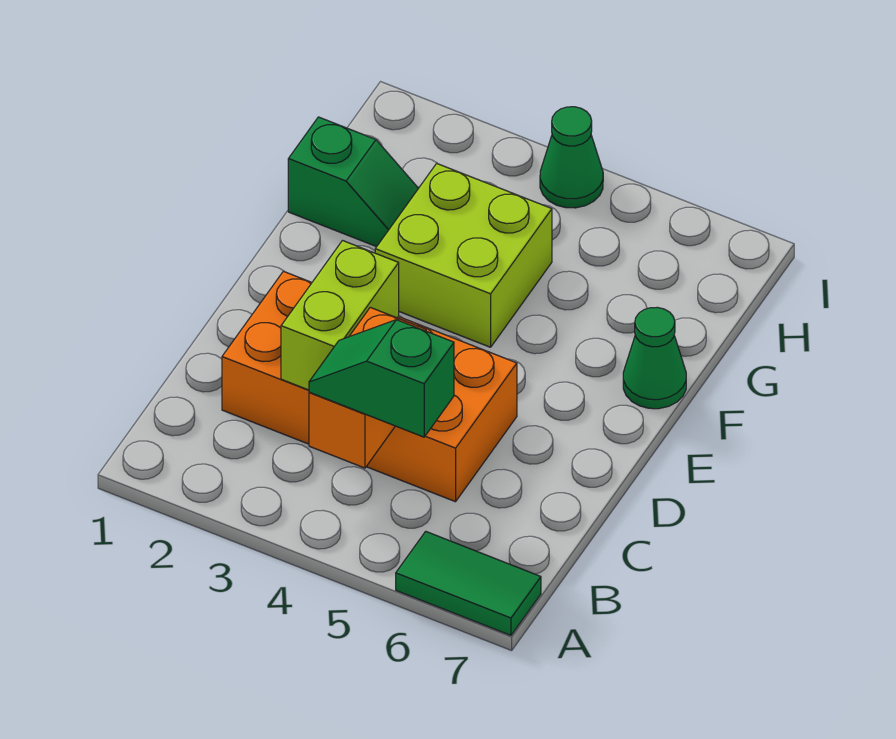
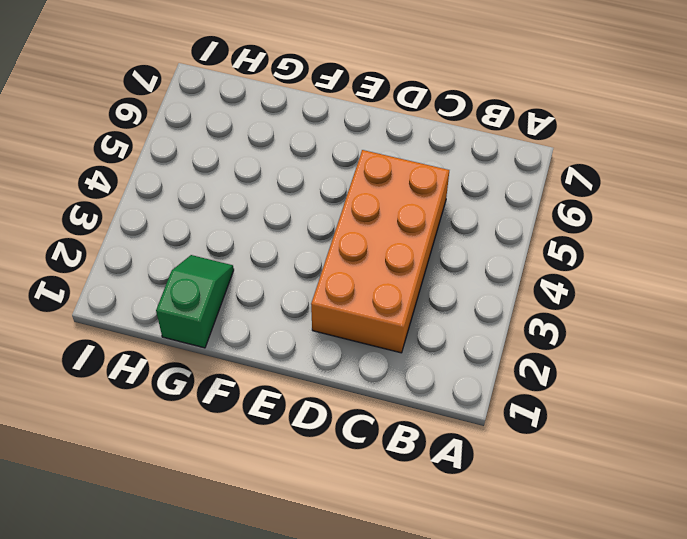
none -> green tile A6:A7 level 1
none -> lime brick F3:G4 level 1

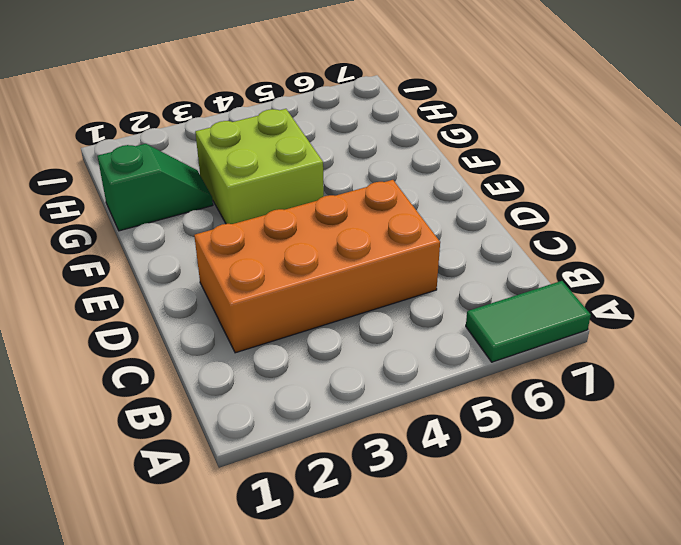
none -> green cone F7 level 1
none -> green cone I4 level 1

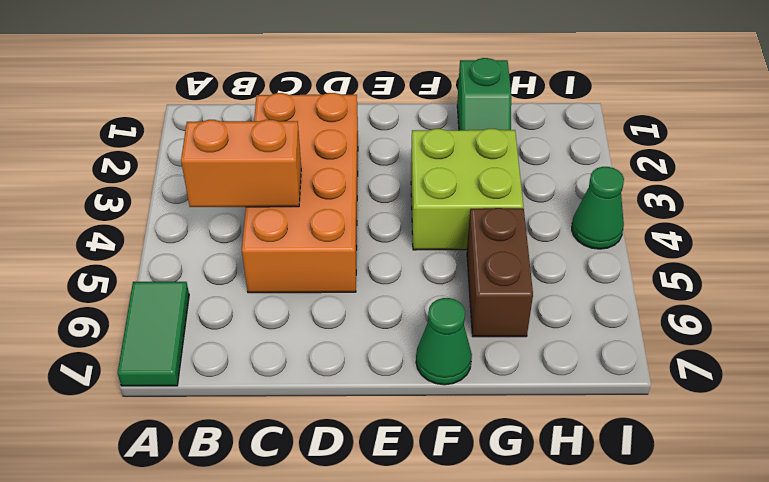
brown brick G5:G6 level 1 -> none
none -> lime brick C3:D3 level 2
none -> green slope B4:B5 level 3 top 5

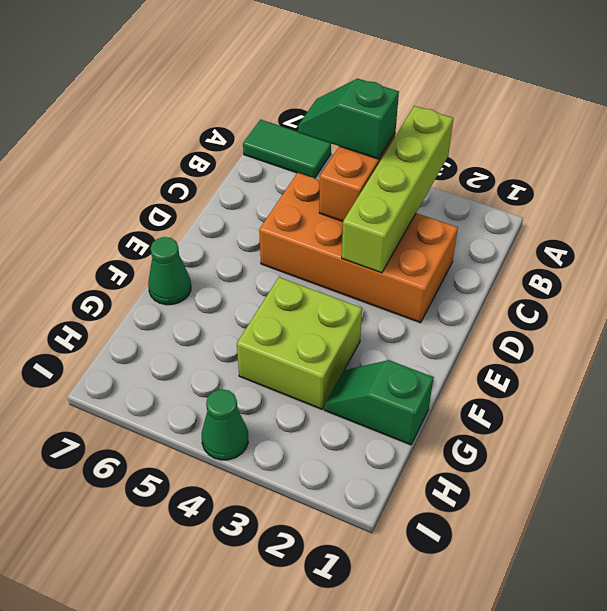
lime brick A3:D3 level 2 -> lime brick C3:D3 level 2
green slope B4:B5 level 3 top 4 -> green slope B4:B5 level 3 top 5

